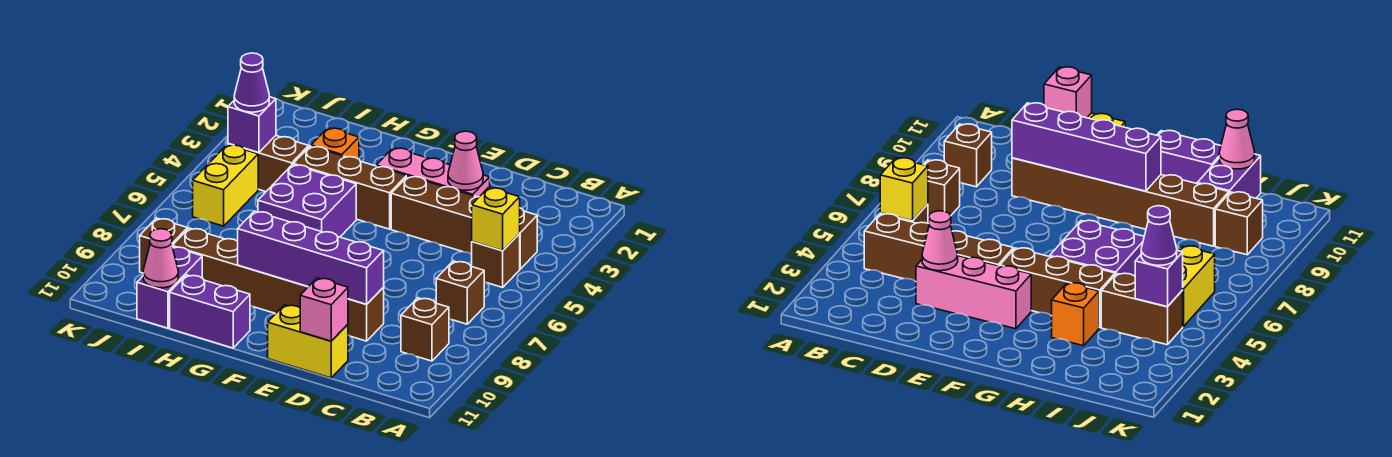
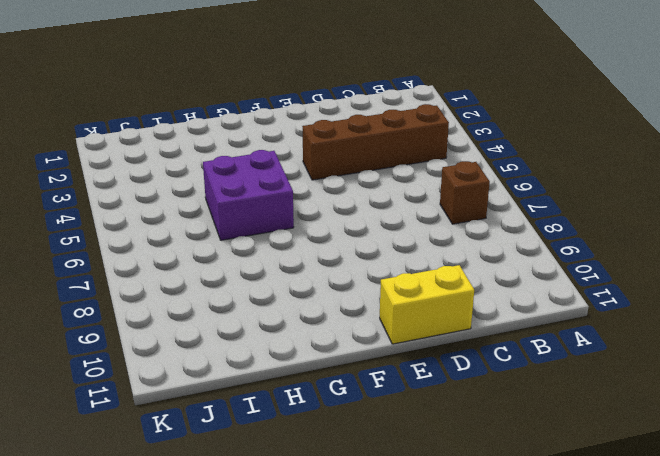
none -> brown brick B5 level 1
none -> brown brick B9 level 1
none -> pink brick D3:F3 level 1

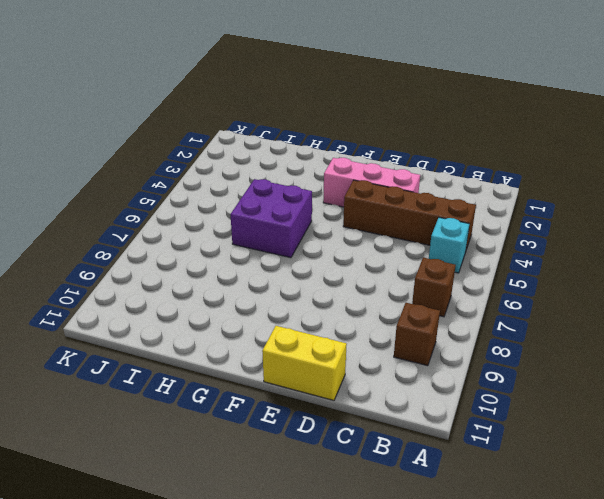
cyan brick B5 level 1 -> brown brick B5 level 1
none -> brown brick D9:I9 level 1
none -> brown brick F4:H4 level 1
none -> purple brick G11:H11 level 1

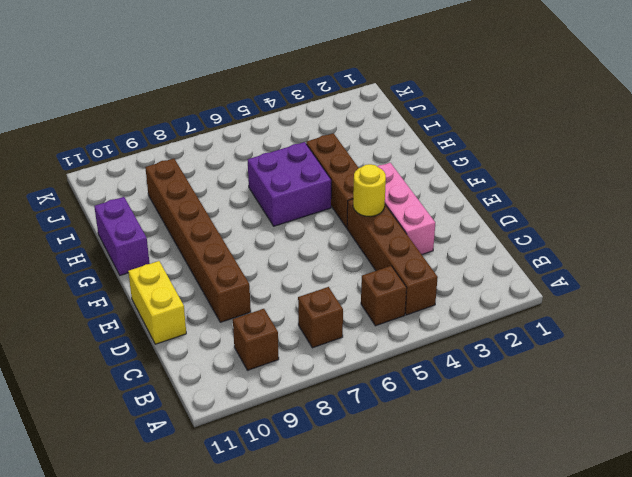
yellow round brick E4 level 2 -> none
none -> orange brick H3 level 1
none -> brown brick I4:J4 level 1
none -> purple brick I10:I11 level 1

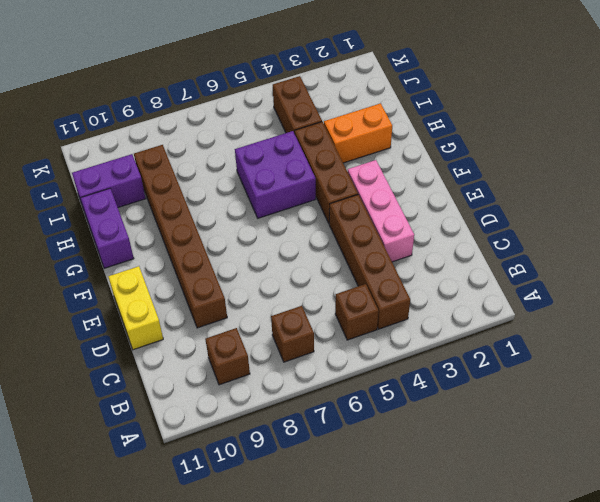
orange brick H2:H3 level 1 -> orange brick H3 level 1
none -> yellow brick J5:J6 level 1
none -> brown brick J9 level 1
none -> yellow brick B5 level 2

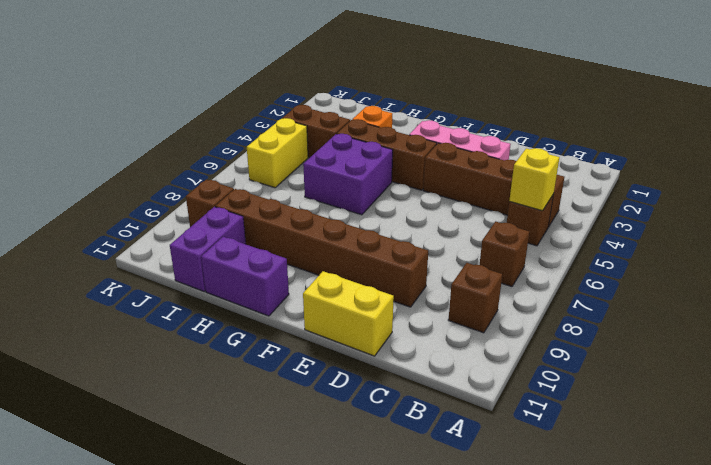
none -> pink cone D3 level 2
none -> purple brick D9:G9 level 2
none -> pink brick D11 level 2

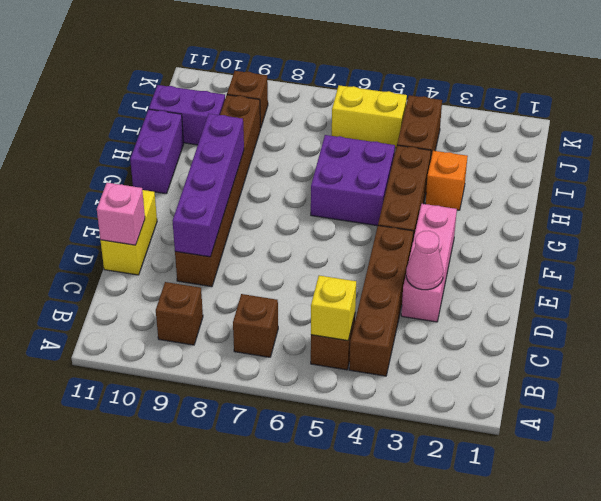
none -> pink cone I11 level 2
none -> purple brick J4 level 2
none -> purple cone J4 level 3

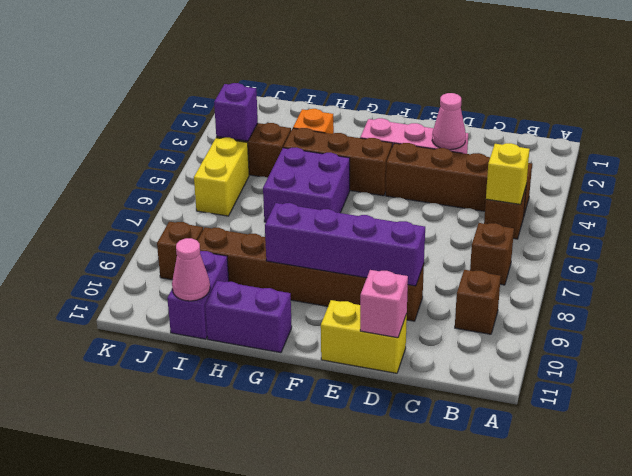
none -> purple cone J4 level 3

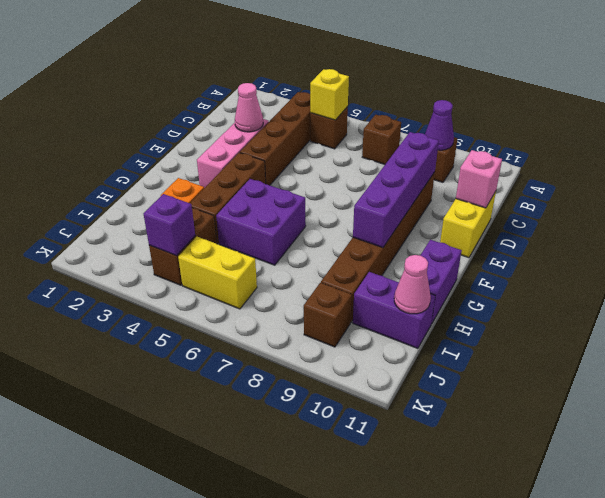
purple cone B9 level 2 -> purple cone J4 level 3

